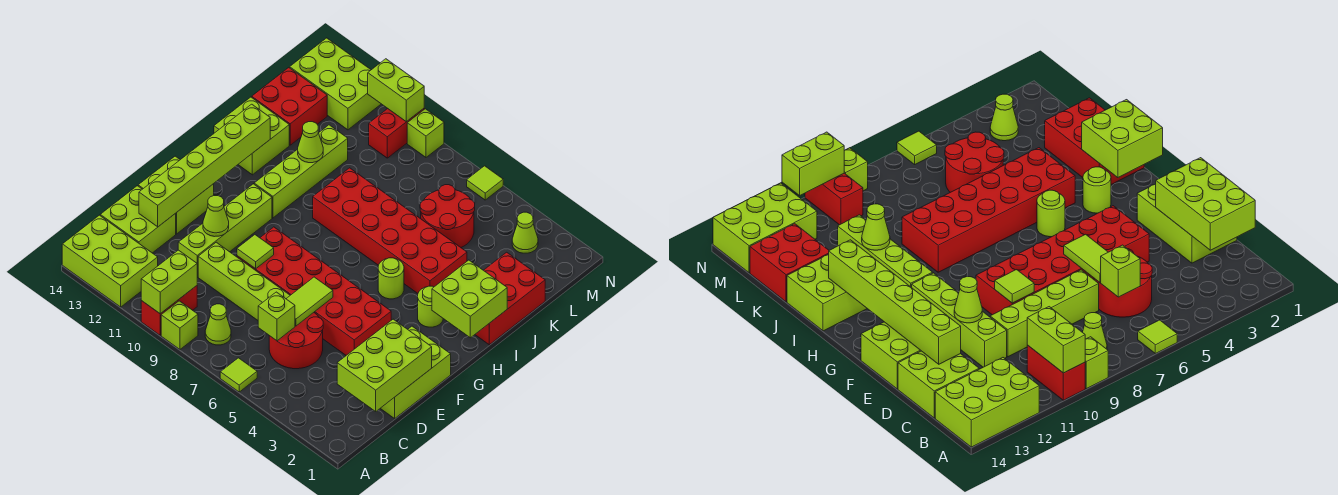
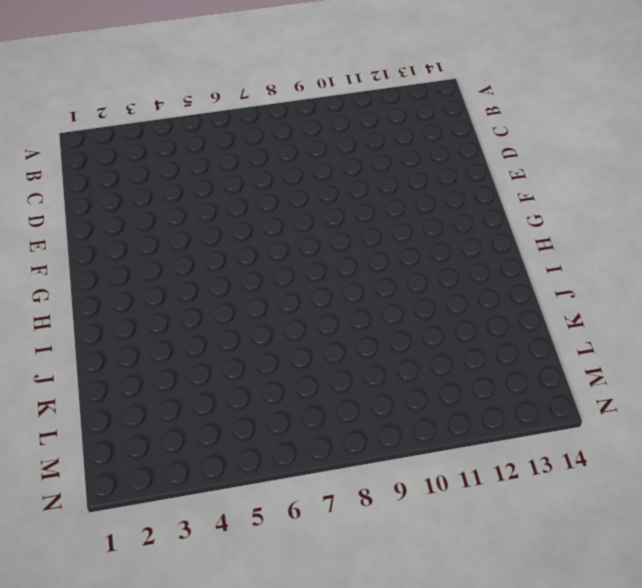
none -> lime tile A6 level 1
none -> lime brick A9 level 1
none -> red brick A10:B10 level 1
none -> lime brick A12:B14 level 1

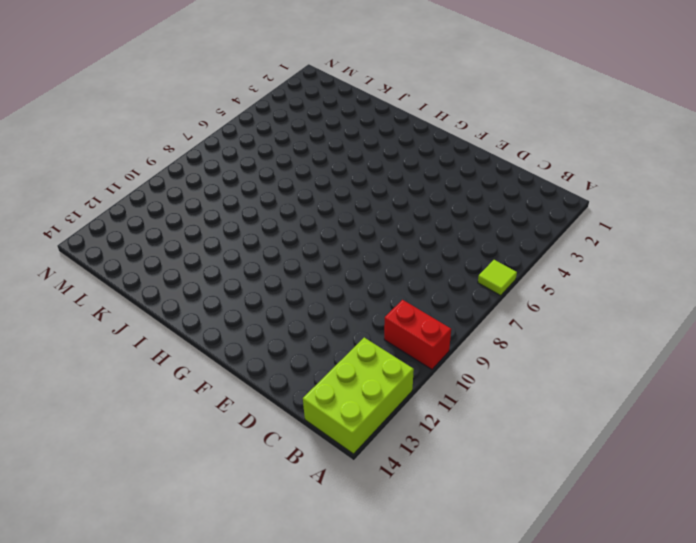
none -> lime brick A9 level 1
none -> lime cone B8 level 1
none -> red round brick C5:D6 level 1
none -> lime brick C13:D14 level 1

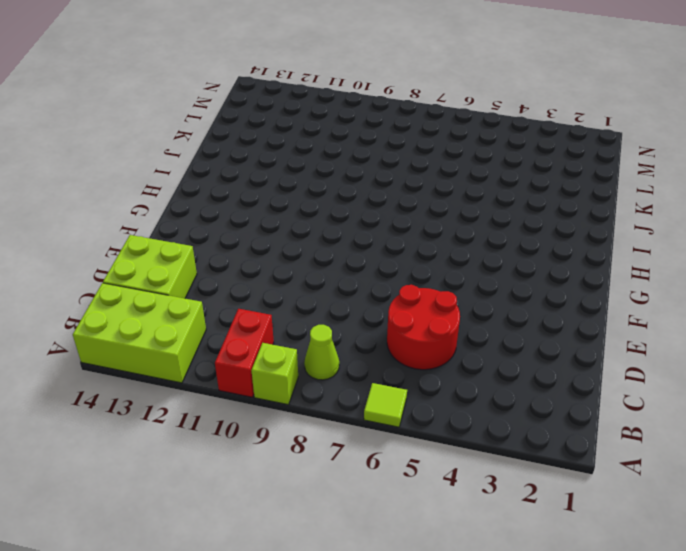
none -> lime brick D1:F2 level 1
none -> lime brick D7:D10 level 1
none -> lime brick D11:G11 level 1
none -> red brick E4:F9 level 1

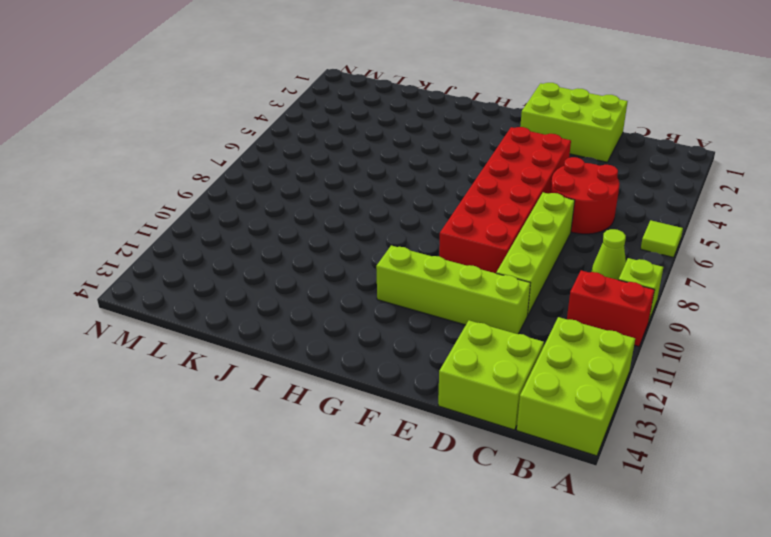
none -> lime brick E13:F14 level 1
none -> lime round brick H3 level 1
none -> lime round brick H5 level 1
none -> lime brick H11:K11 level 1

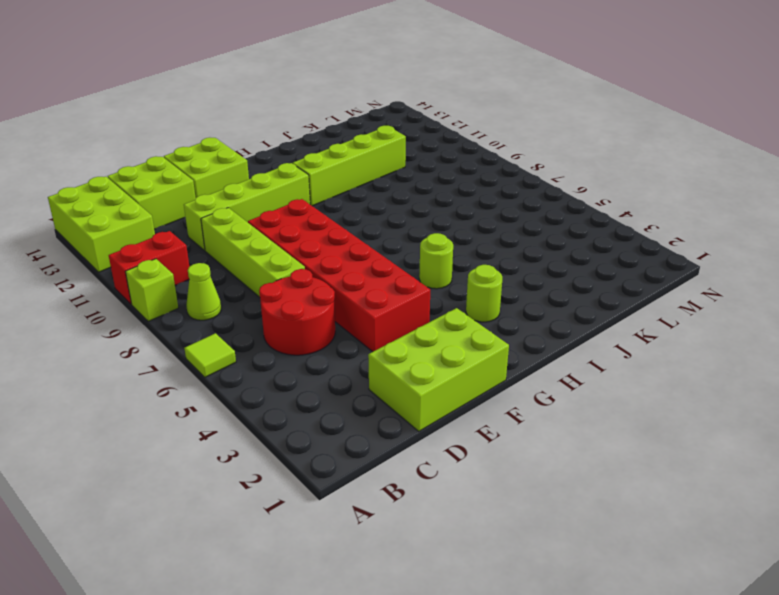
none -> red brick I1:K2 level 1
none -> red brick I4:J9 level 1
none -> lime brick I13:J14 level 1
none -> red round brick K5:L6 level 1

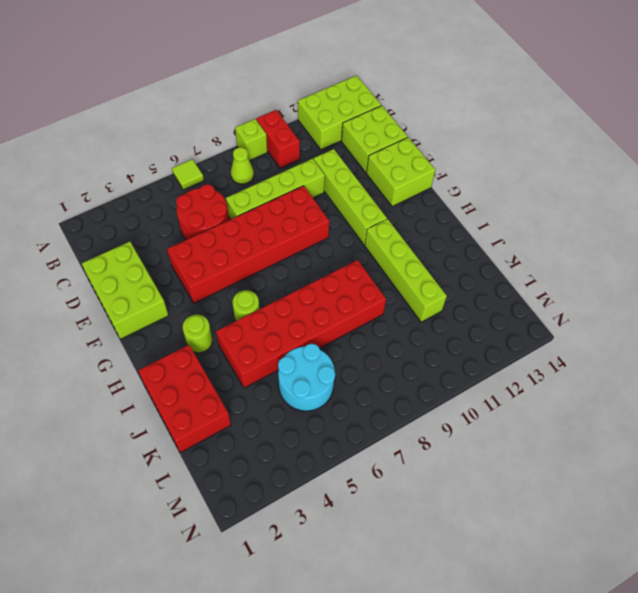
cyan round brick K5:L6 level 1 -> red round brick K5:L6 level 1
none -> lime brick I13:J14 level 1
none -> red brick K13:L14 level 1
none -> lime cone M3 level 1
none -> red brick M10:N10 level 1

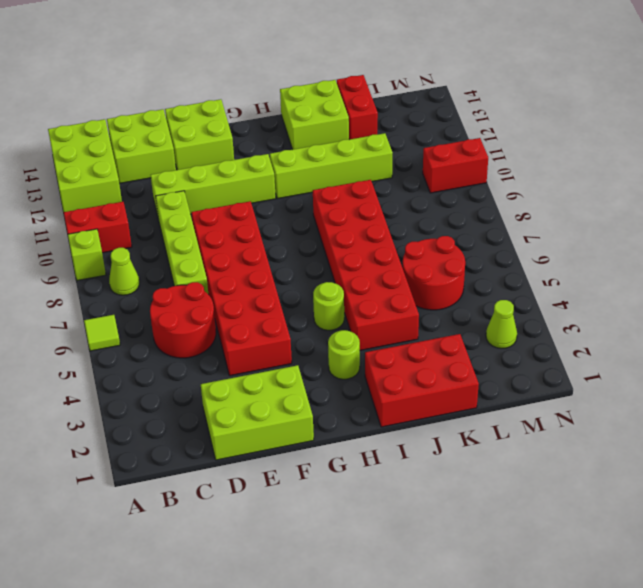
red brick K13:K14 level 1 -> red brick K13:L14 level 1
none -> lime brick M12:N14 level 1
none -> lime tile N6 level 1
none -> lime brick N9 level 1
none -> lime brick A10:B10 level 2

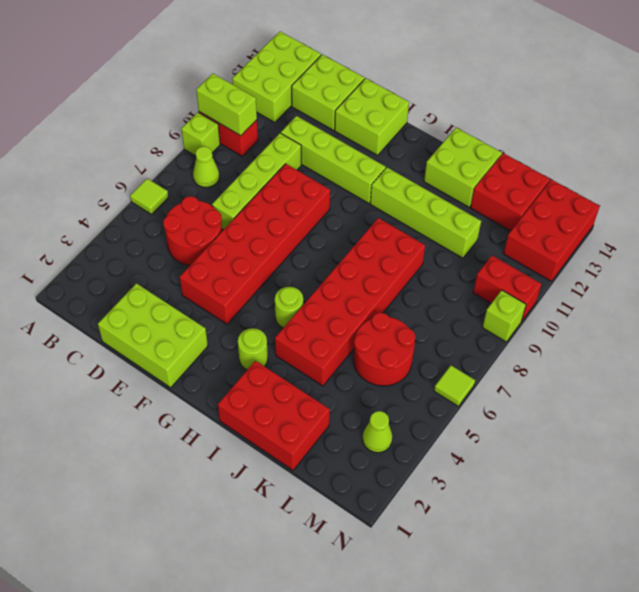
red brick M12:N14 level 1 -> lime brick M12:N14 level 1
none -> lime brick C1:E2 level 2
none -> lime brick C6 level 2
none -> lime tile D6:E6 level 2
none -> lime brick D13:I13 level 2

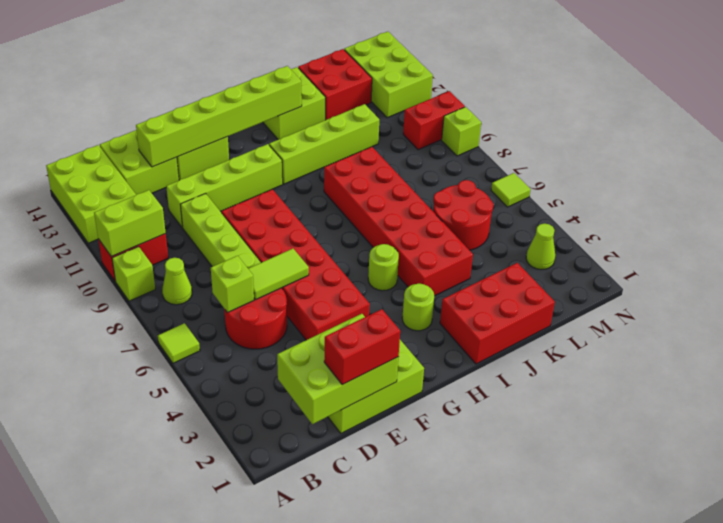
red brick D1:E1 level 3 -> none
none -> lime tile E9 level 2
none -> lime cone E11 level 2
none -> lime brick H1:I2 level 2
none -> lime cone J11 level 2

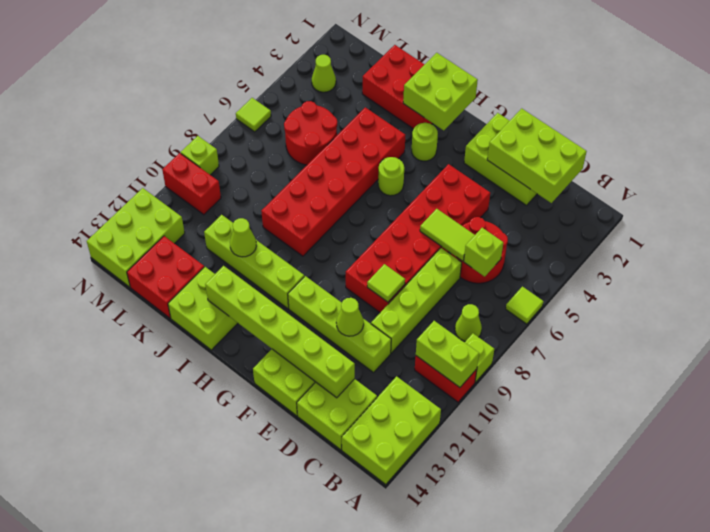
none -> lime brick N10:N11 level 2

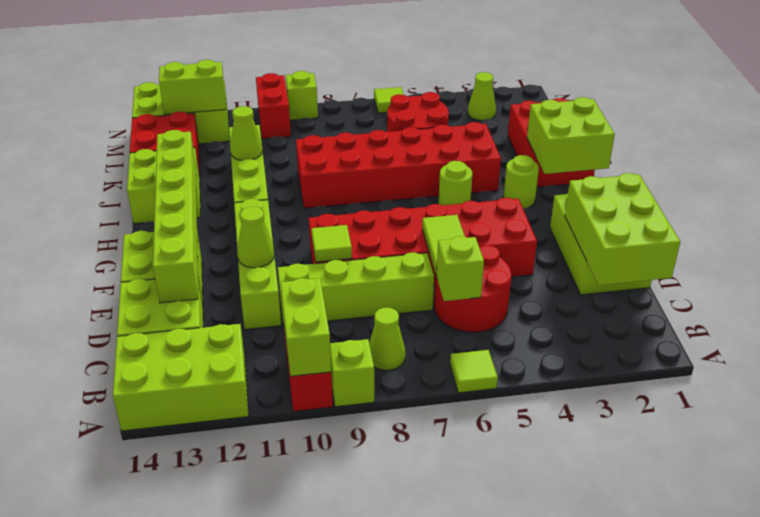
lime brick M12:M13 level 2 -> lime brick N10:N11 level 2

